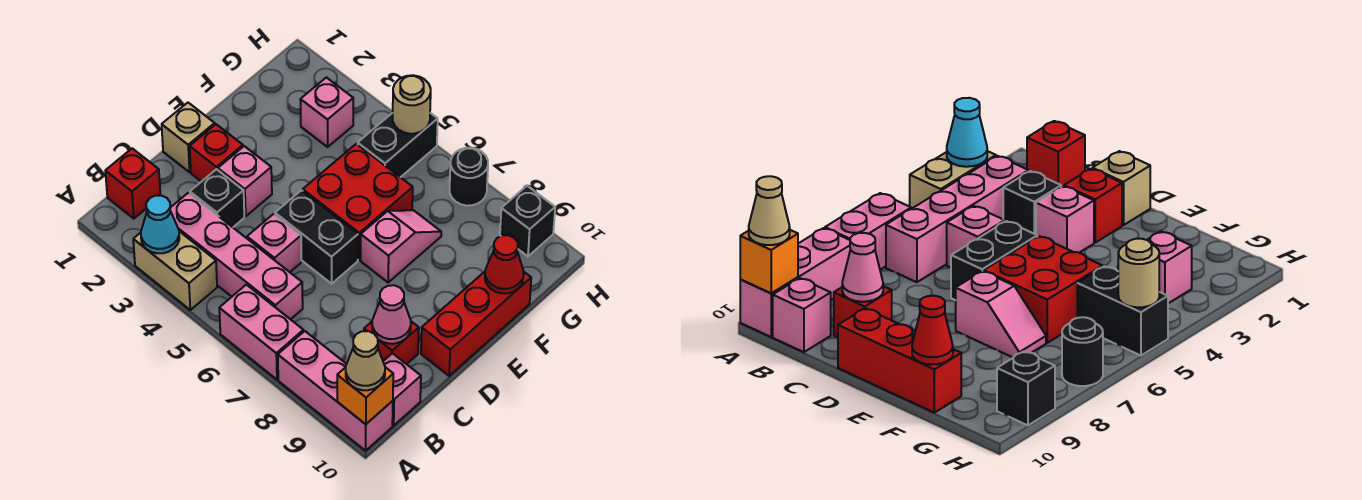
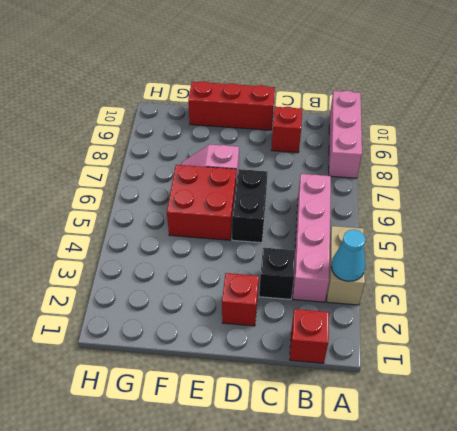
none -> pink brick A6:A7 level 1
none -> pink brick B10 level 1
none -> pink brick C5 level 1

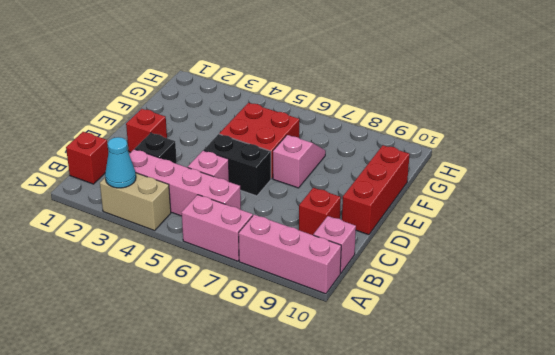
none -> tan brick D1 level 1
none -> pink brick D3 level 1
none -> pink brick G3 level 1

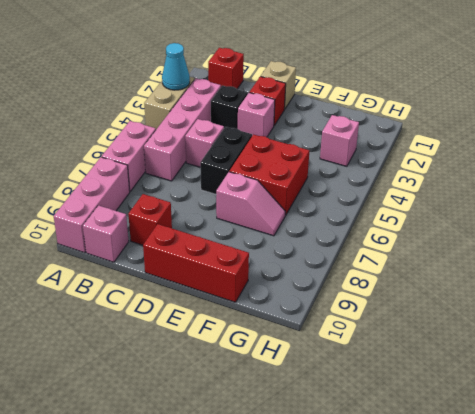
none -> black brick G5:H5 level 1
none -> black round brick H7 level 1
none -> black brick H9 level 1

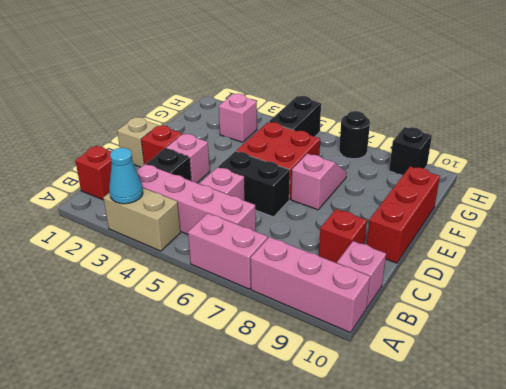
none -> orange brick A10 level 2
none -> pink cone C9 level 2
none -> red cone F10 level 2

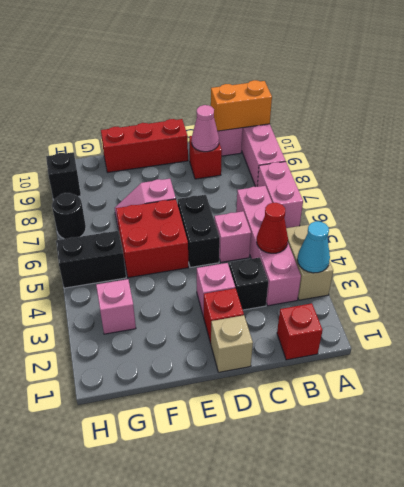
orange brick A10:B10 level 2 -> orange brick A10 level 2
red cone B4 level 2 -> red cone F10 level 2
none -> tan round brick H5 level 2
none -> tan cone A10 level 3

